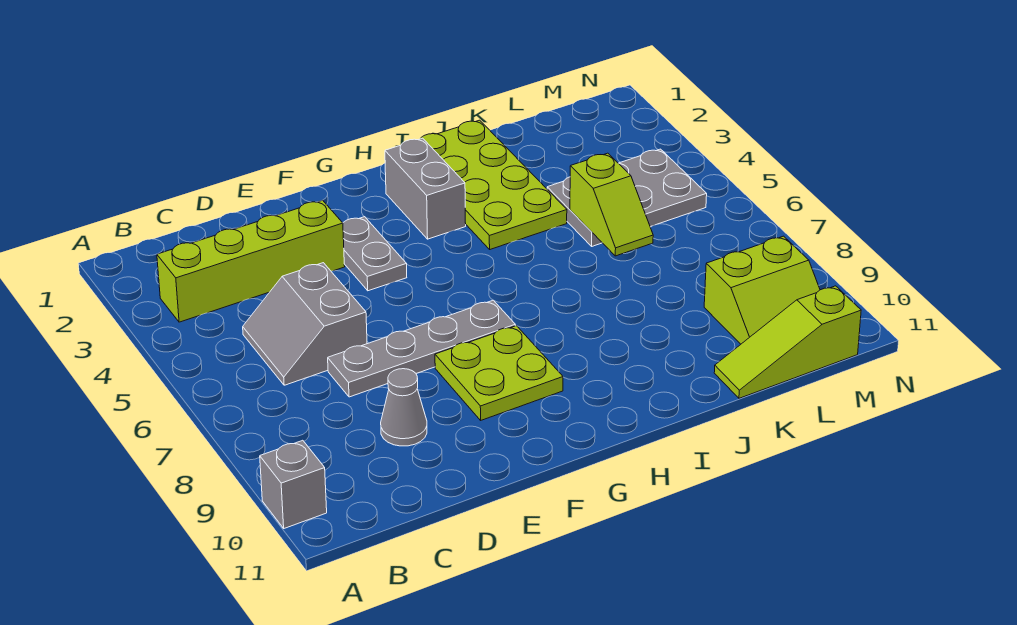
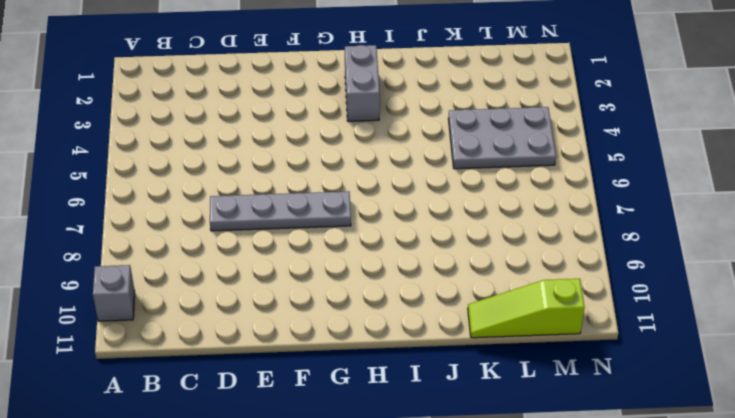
none -> lime brick B3:E3 level 1
none -> grey slope C5:D6 level 1 top D
none -> grey cone D9 level 1

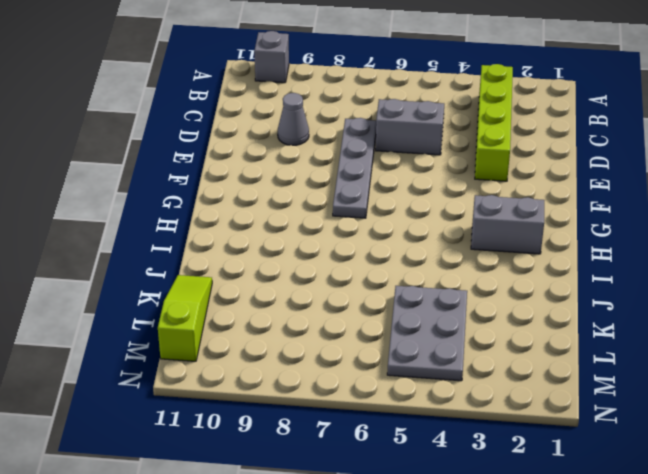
none -> grey plate F3:F4 level 1
none -> lime plate F8:G9 level 1
none -> lime plate I1:J4 level 1

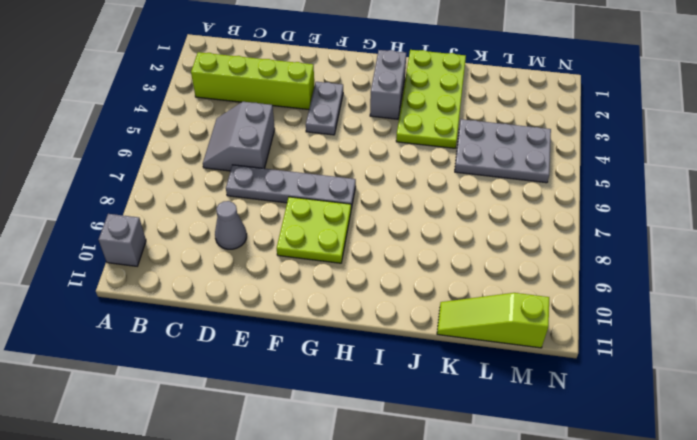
none -> lime slope L9:M10 level 1 top 9
none -> lime slope K5:K6 level 2 top 5

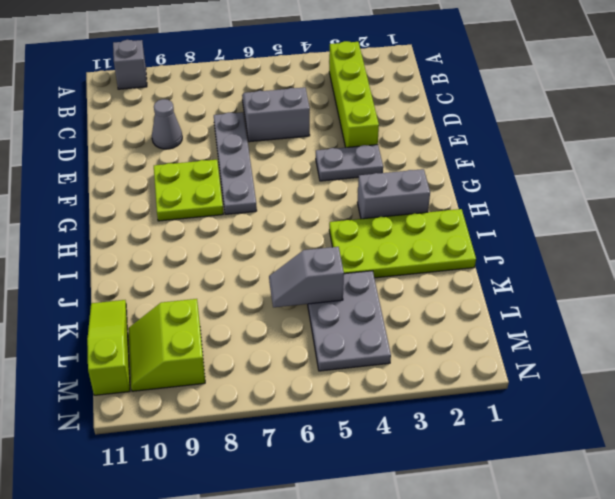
grey slope K5:K6 level 2 top 5 -> lime slope K5:K6 level 2 top 5

